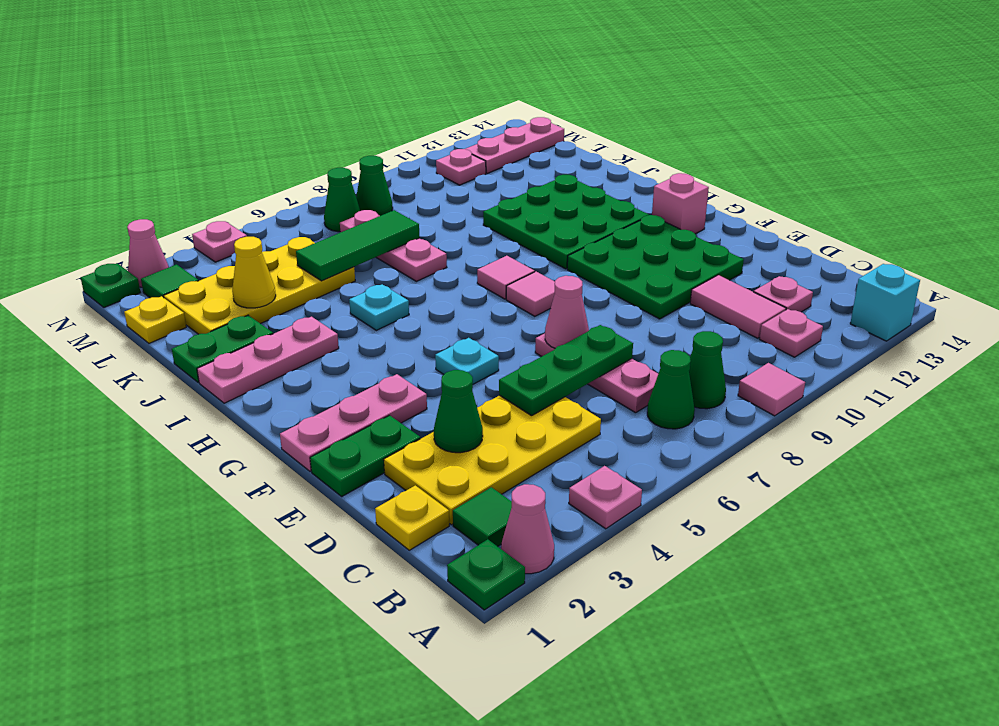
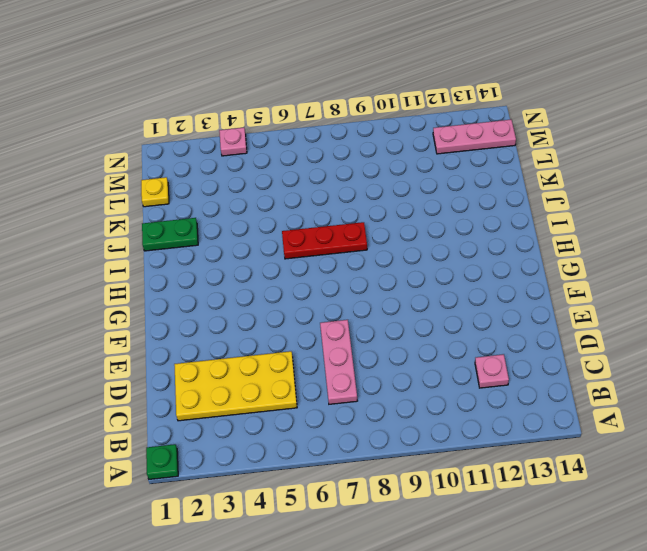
red plate I6:I8 level 1 -> none
none -> pink cone A2 level 1
none -> pink plate A4 level 1
none -> pink tile A9 level 1
none -> cyan brick A13 level 1

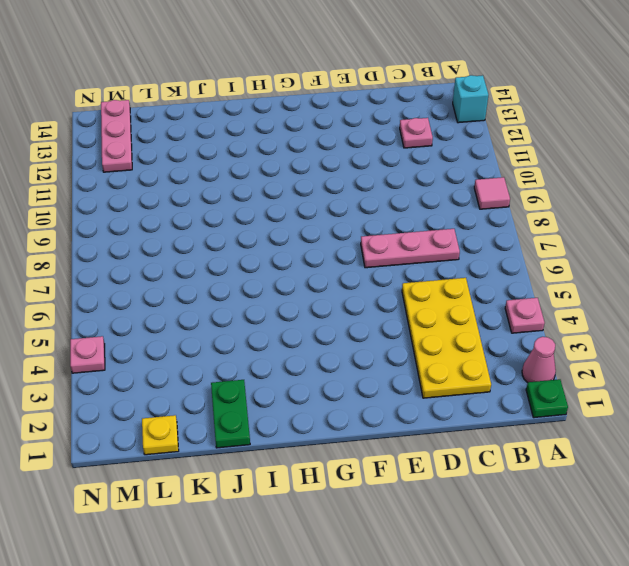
none -> green tile B2 level 1
none -> green cone B7 level 1
none -> green cone B8 level 1
none -> pink plate B11 level 1

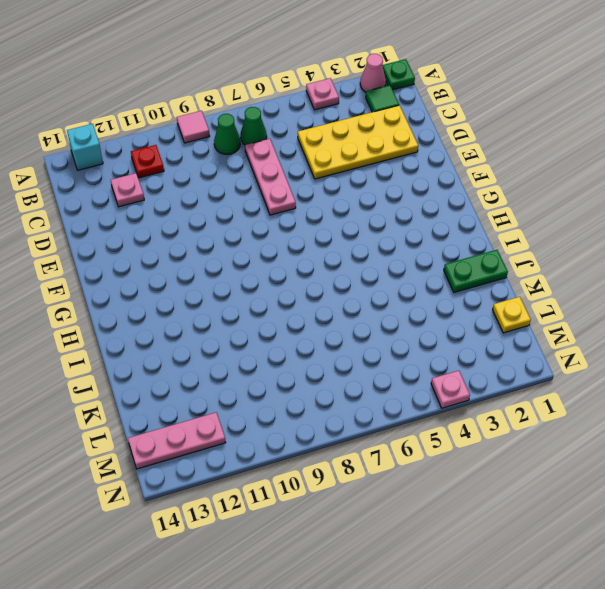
red plate B11 level 1 -> pink plate B11 level 1
none -> yellow plate C1 level 1
none -> pink tile C11:D11 level 1
none -> green plate E1:E2 level 1
none -> green plate E10:G12 level 1

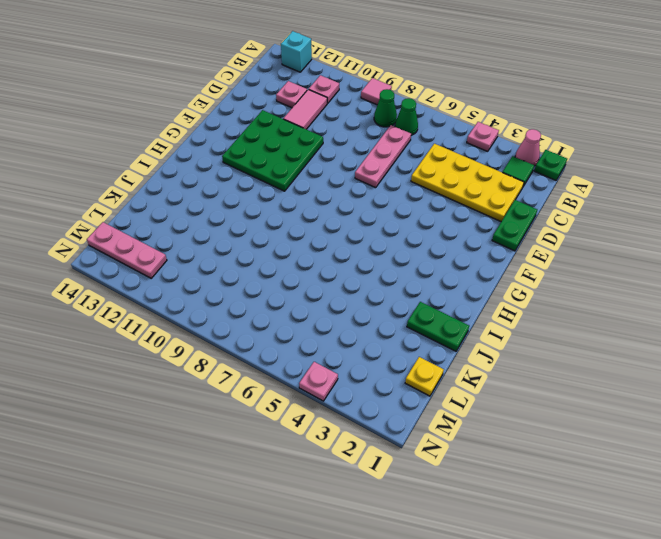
green plate D1:E1 level 1 -> green plate E1:E2 level 1
none -> yellow plate C1 level 1
none -> pink plate F1:F3 level 1
none -> cyan plate F5 level 1
none -> pink tile G8 level 1

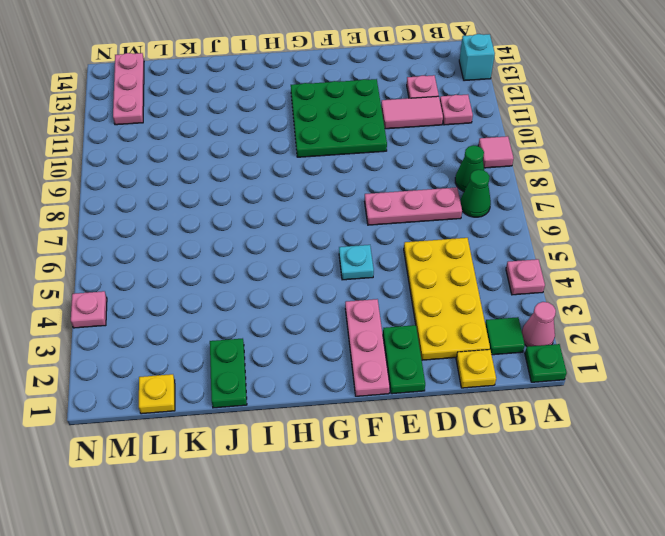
none -> pink tile G8 level 1
none -> pink brick G13 level 1
none -> pink tile H8 level 1
none -> green plate H10:J12 level 1

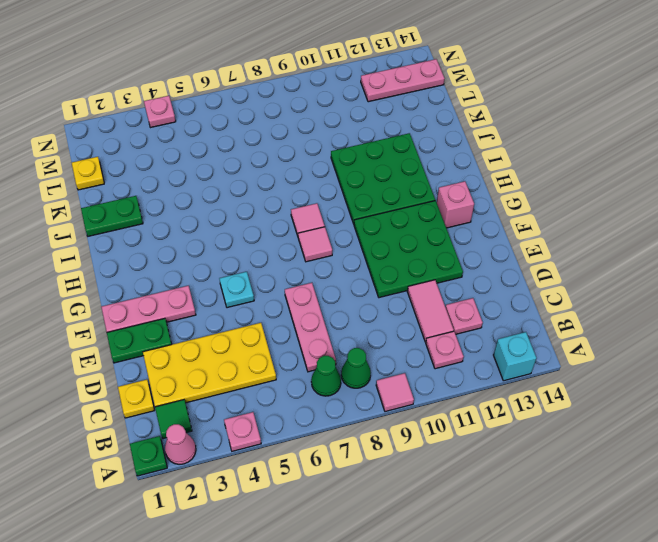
none -> pink plate I1:I3 level 1
none -> cyan plate I5 level 1
none -> pink plate J7:L7 level 1
none -> yellow plate K2:L5 level 1

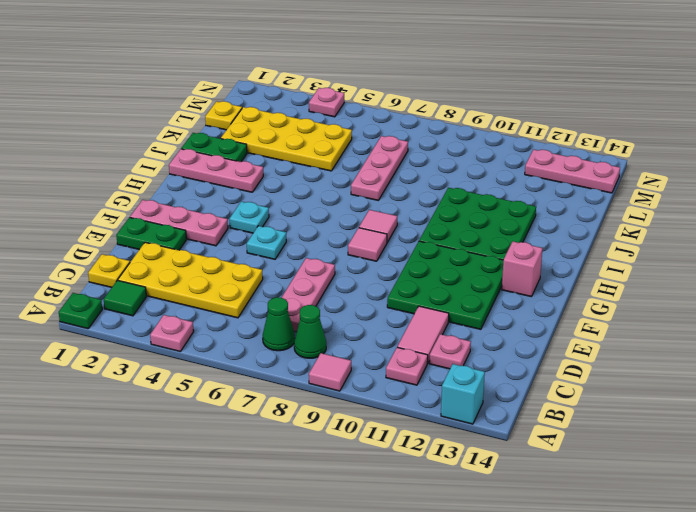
cyan plate G4 level 1 -> cyan plate I5 level 1
none -> pink cone A2 level 1
none -> green tile M2 level 1
none -> green cone M7 level 1
none -> green cone M8 level 1

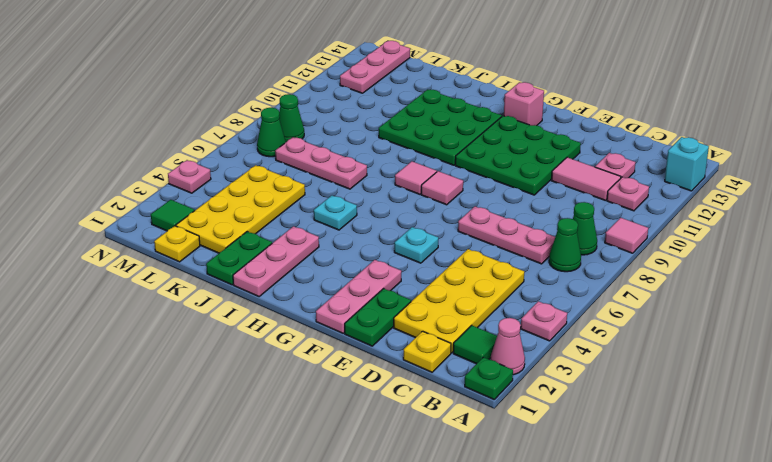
none -> pink plate M11 level 1
none -> green plate N1 level 1
none -> pink cone N2 level 1
none -> green cone D3 level 2

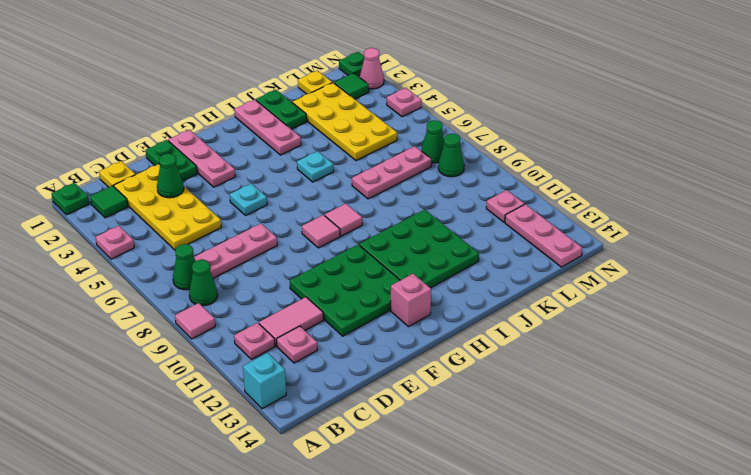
none -> pink cone A2 level 1
none -> green plate D5:D7 level 2
none -> pink cone E7 level 2
none -> yellow cone K3 level 2

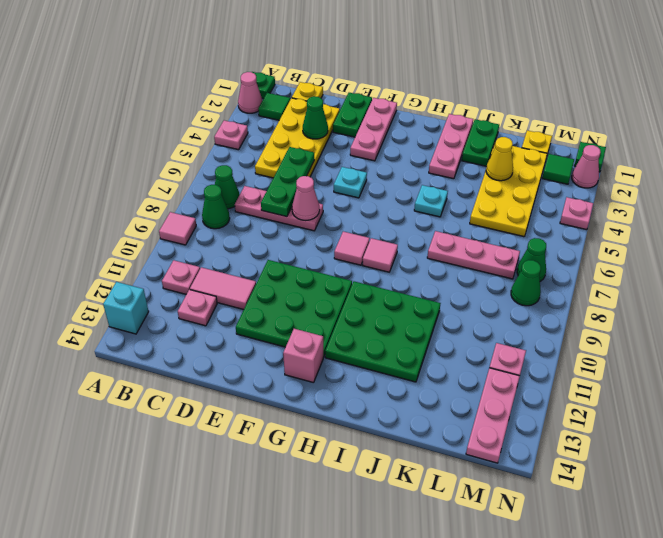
none -> green tile K5:K7 level 2

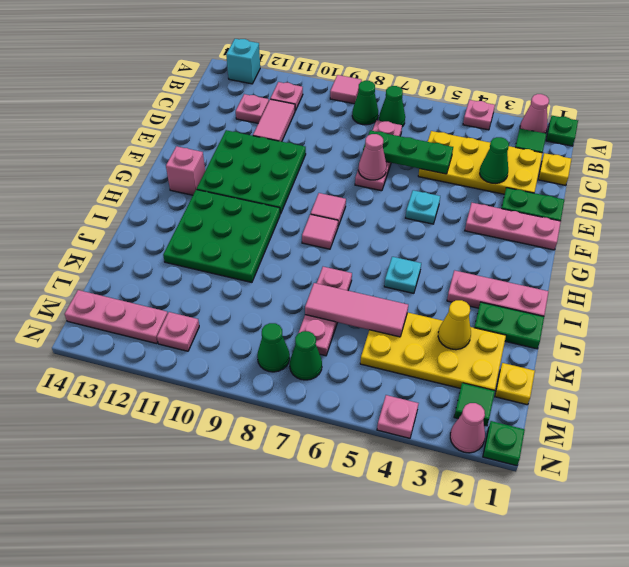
pink tile K5:K7 level 2 -> green tile K5:K7 level 2

